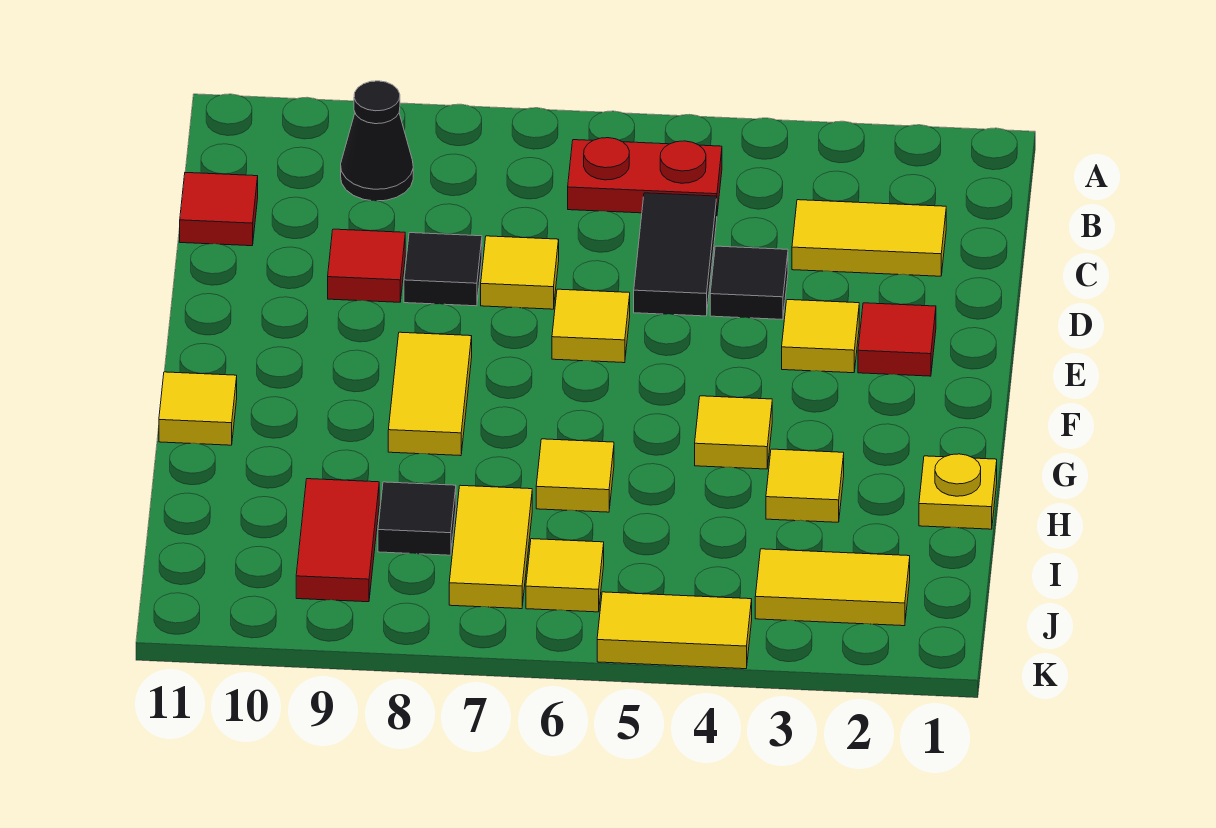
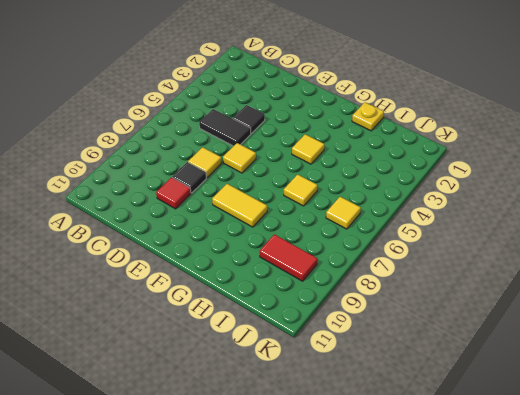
none -> red plate B5:B6 level 1
none -> black cone B9 level 1
none -> yellow tile C2:C3 level 1

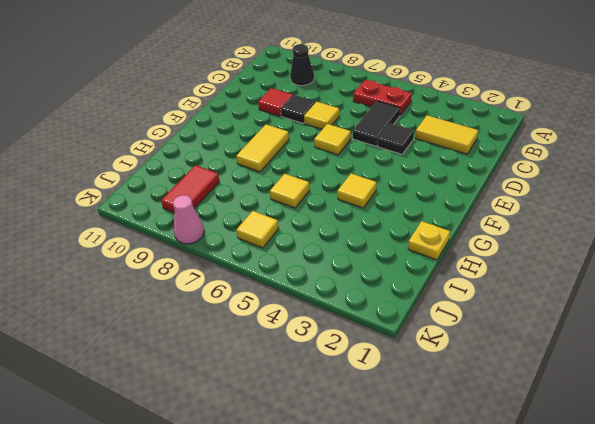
pink cone K8 level 1 -> none
none -> red tile C11 level 1
none -> red tile E2 level 1
none -> yellow tile E3 level 1

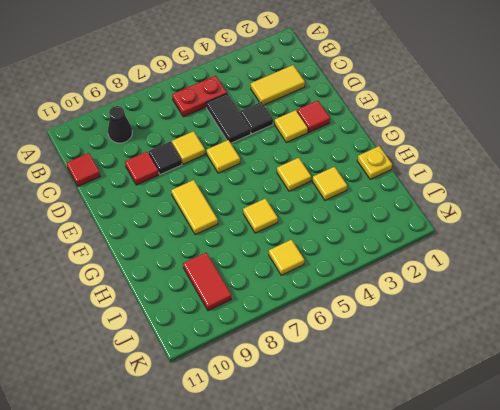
none -> yellow tile G11 level 1
none -> yellow tile I7:J7 level 1
none -> black tile I8 level 1

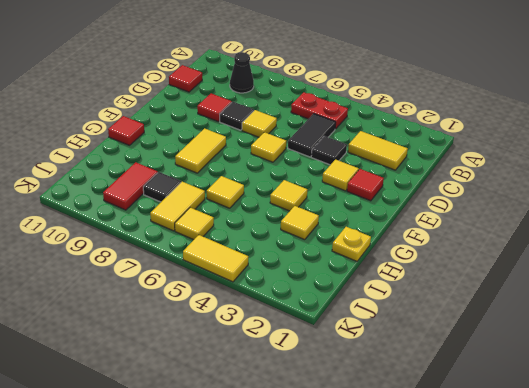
red tile G11 level 1 -> yellow tile G11 level 1
none -> yellow tile J2:J3 level 1

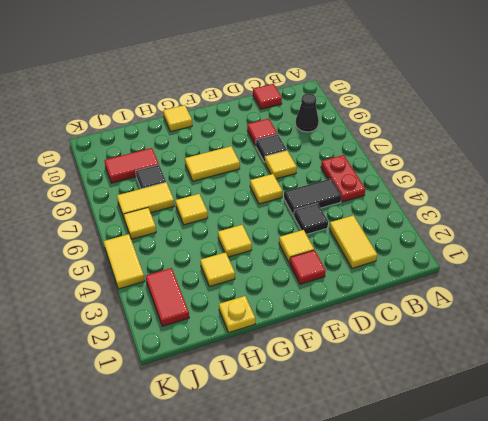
red tile J2:J3 level 1 -> yellow tile J2:J3 level 1

